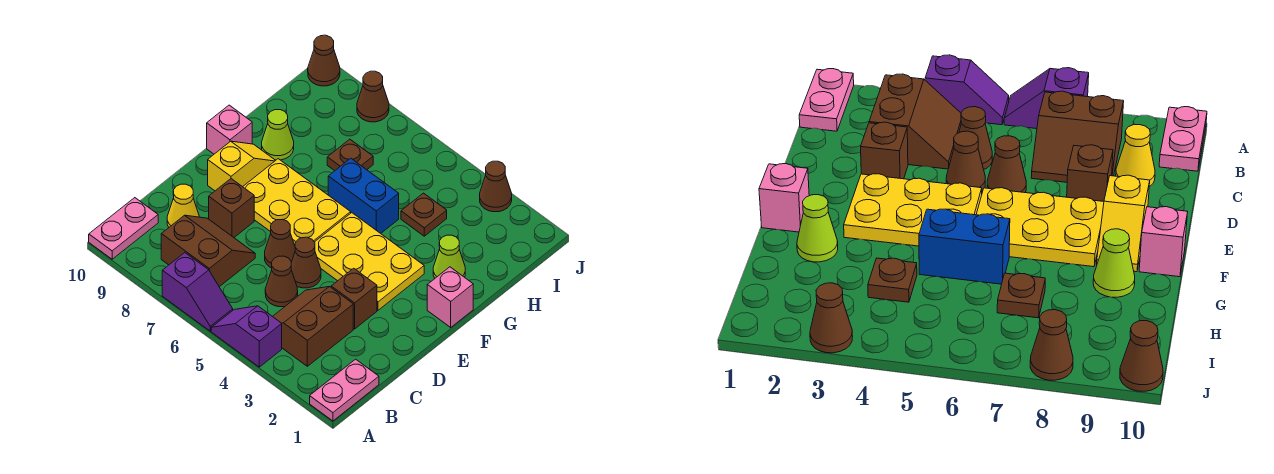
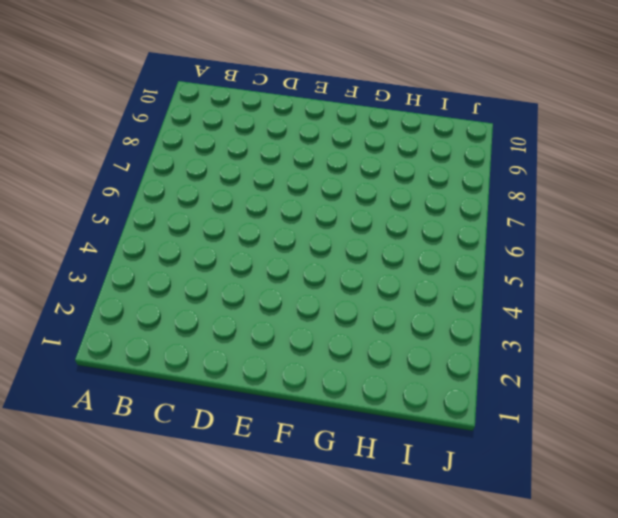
none -> pink plate A1:B1 level 1
none -> purple slope A4:A5 level 1 top 4
none -> purple slope A6:A7 level 1 top 7

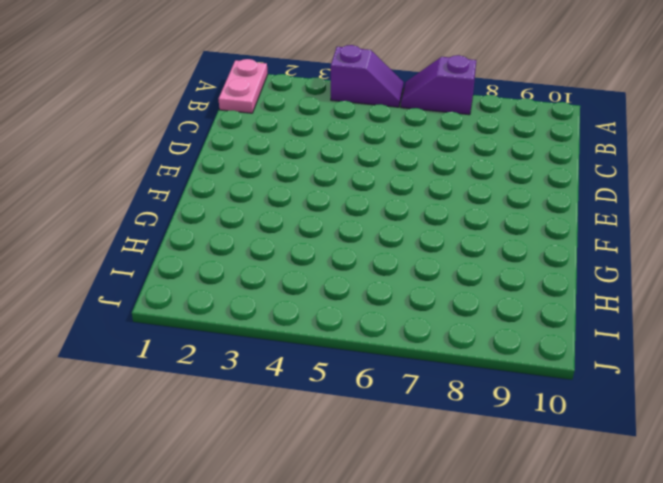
none -> pink plate A10:B10 level 1
none -> brown slope B3:C4 level 1 top 3
none -> brown slope B7:C8 level 1 top B

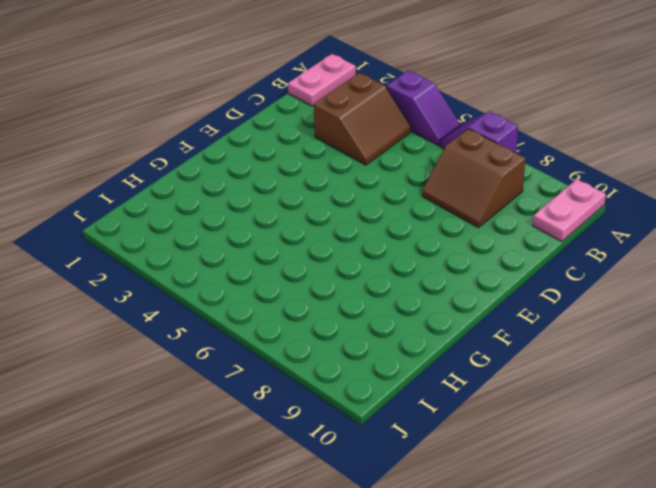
none -> brown cone C5 level 1
none -> yellow cone C9 level 1
none -> brown brick D3 level 1

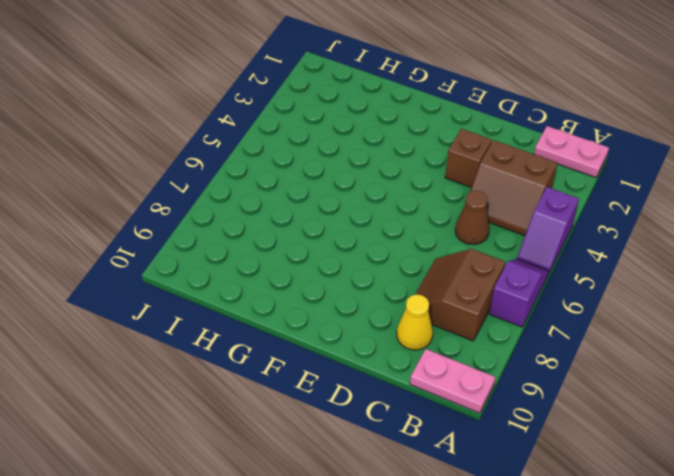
none -> brown cone D5 level 1
none -> brown cone D6 level 1
none -> brown brick D8 level 1

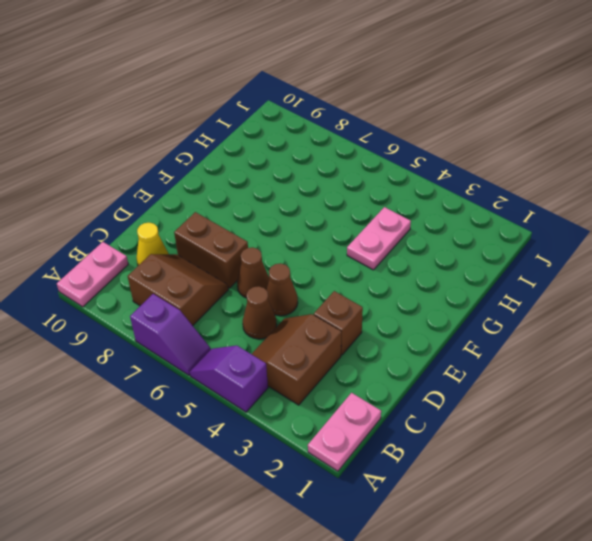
brown brick D7:D8 level 1 -> brown brick D8 level 1
pink plate G4:H4 level 1 -> brown plate H4 level 1
none -> yellow plate E3:F5 level 1
none -> yellow plate E6:F8 level 1
none -> yellow slope E9:F9 level 1 top E

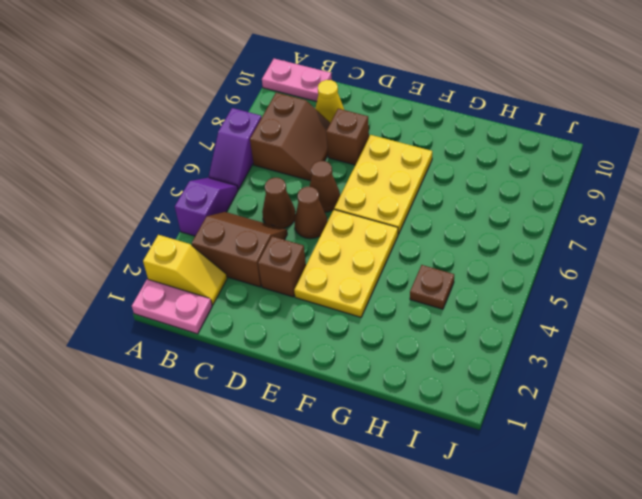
yellow slope A2:B2 level 1 top A -> yellow slope E9:F9 level 1 top E
none -> pink brick F1 level 1
none -> pink brick F10 level 1
none -> lime cone G2 level 1

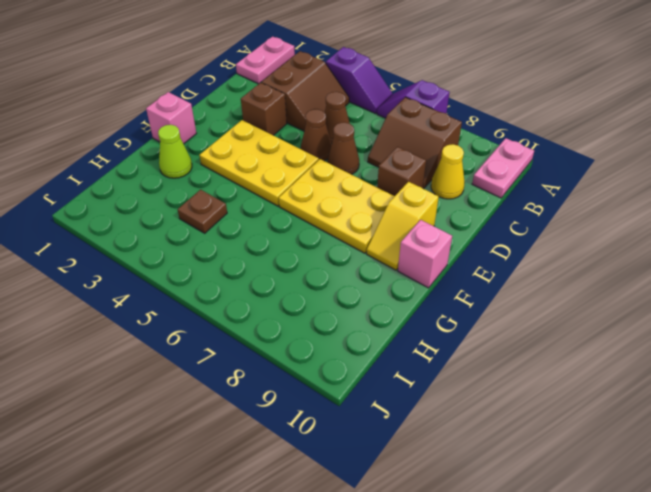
none -> blue brick G5:G6 level 1
none -> lime cone G9 level 1
none -> brown plate H7 level 1

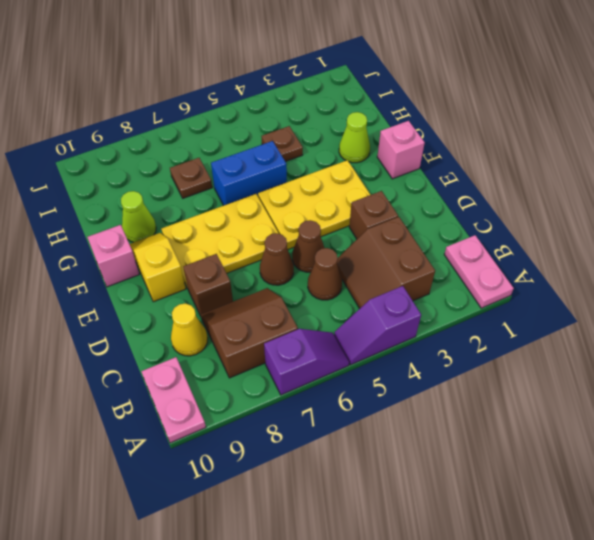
none -> brown cone J3 level 1
none -> brown cone J8 level 1
none -> brown cone J10 level 1

